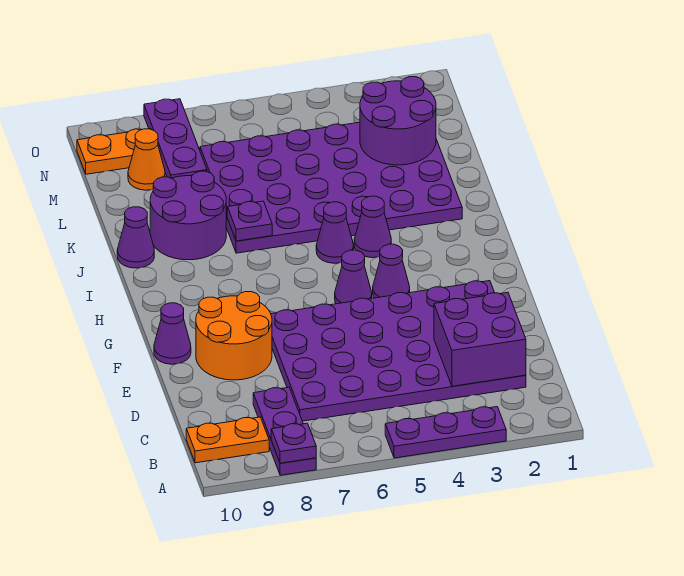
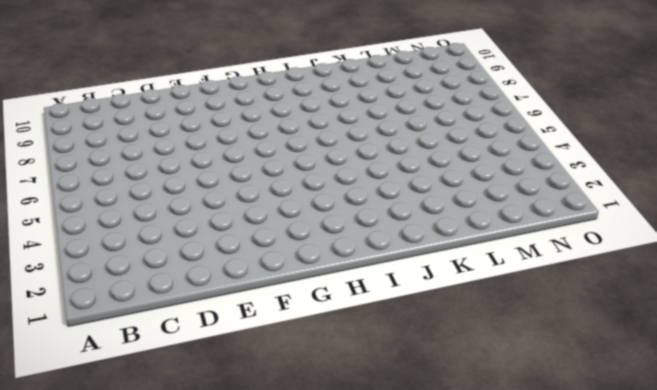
none -> purple plate A3:A5 level 1
none -> purple plate A8:C8 level 1
none -> orange plate B9:B10 level 1

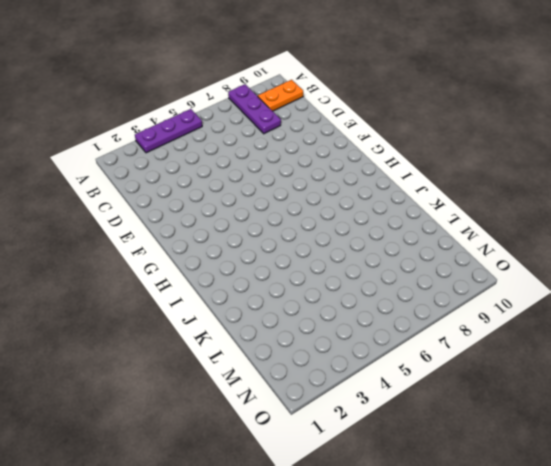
none -> purple plate C2:F7 level 1
none -> orange round brick E8:F9 level 1
none -> purple cone F10 level 1

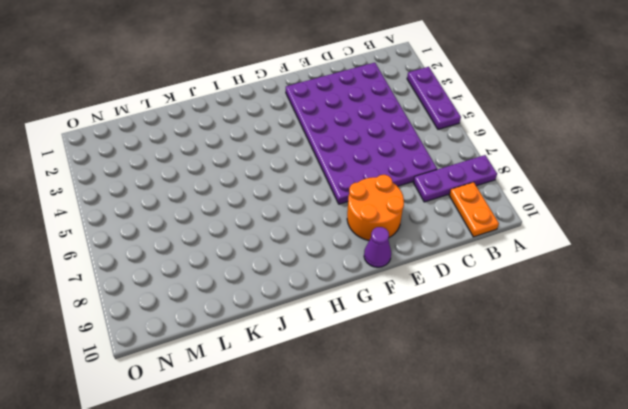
none -> purple cone G4 level 1
none -> purple cone G5 level 1
none -> purple cone I4 level 1

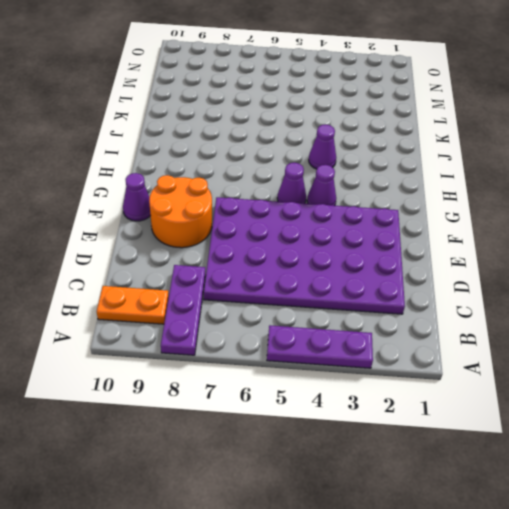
none -> purple cone I5 level 1
none -> purple plate J2:M7 level 1
none -> purple round brick J8:K9 level 1

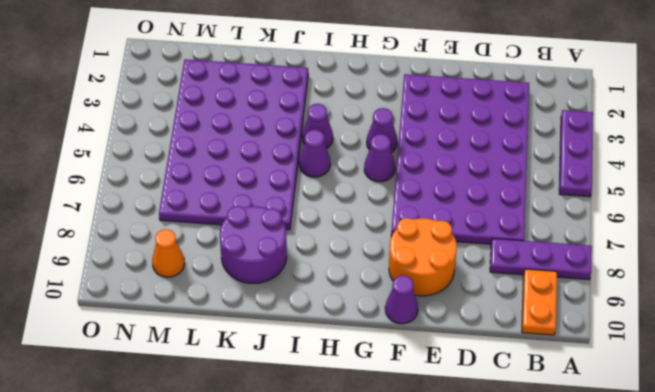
none -> purple cone J10 level 1
none -> purple plate M8:O8 level 1
none -> orange plate N9:N10 level 1

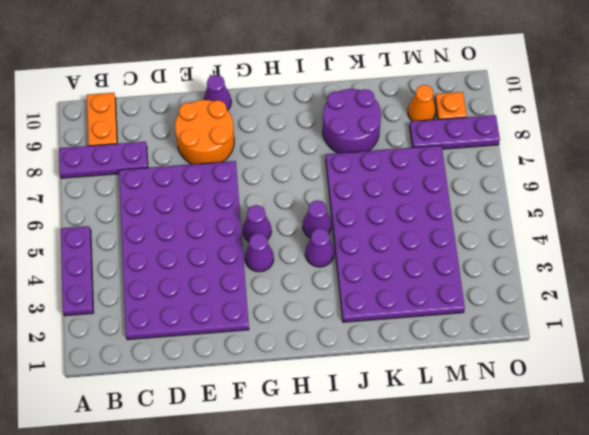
orange plate N9 level 1 -> orange plate N9:N10 level 1
none -> purple cone J10 level 1
none -> purple plate A8 level 2
none -> purple brick C2:D3 level 2

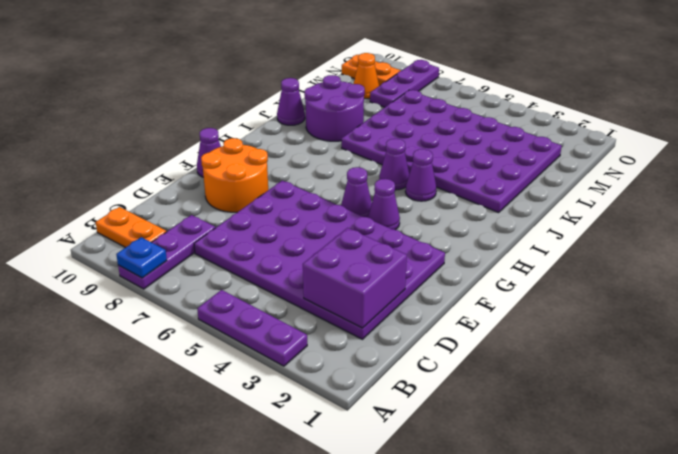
blue plate A8 level 2 -> purple plate A8 level 2
none -> purple plate J7 level 2
none -> purple round brick L2:M3 level 2

